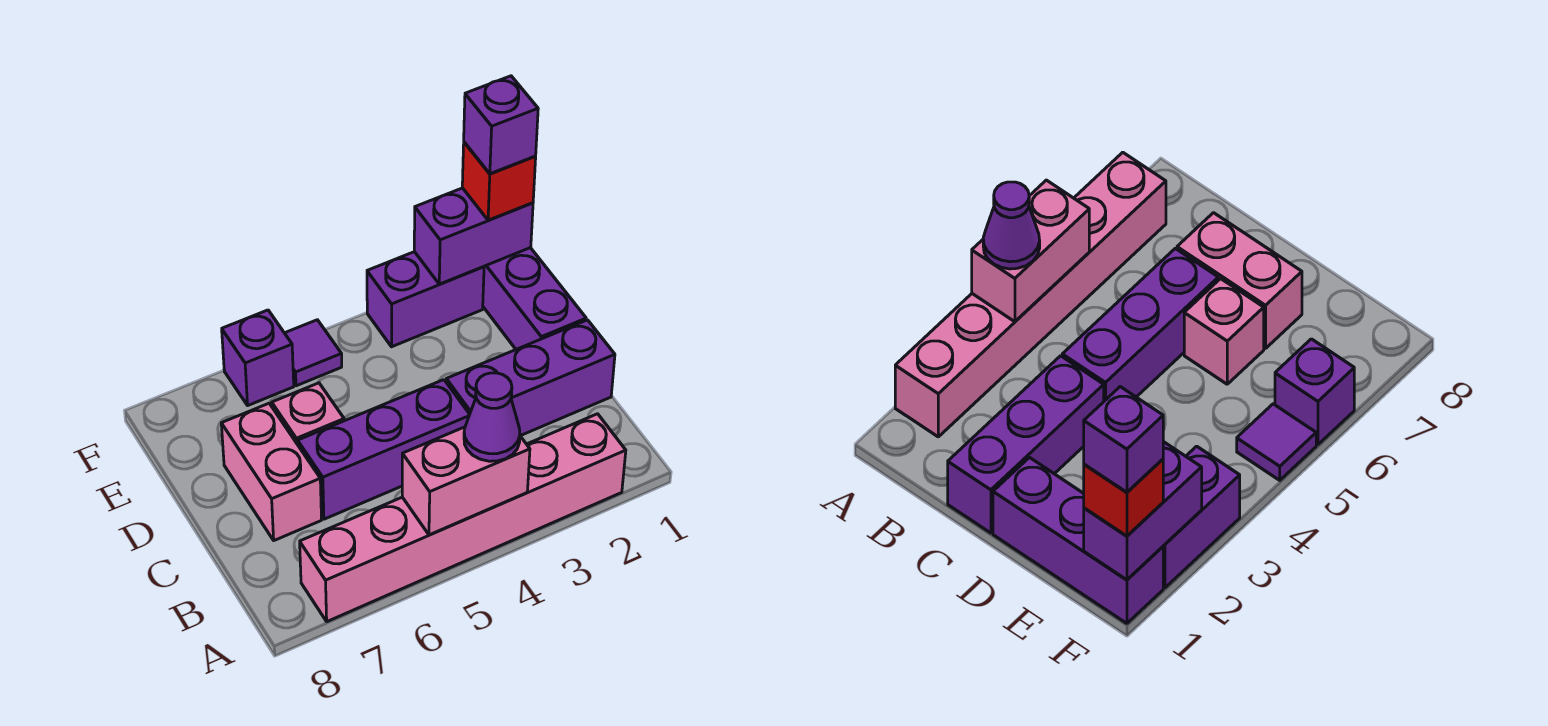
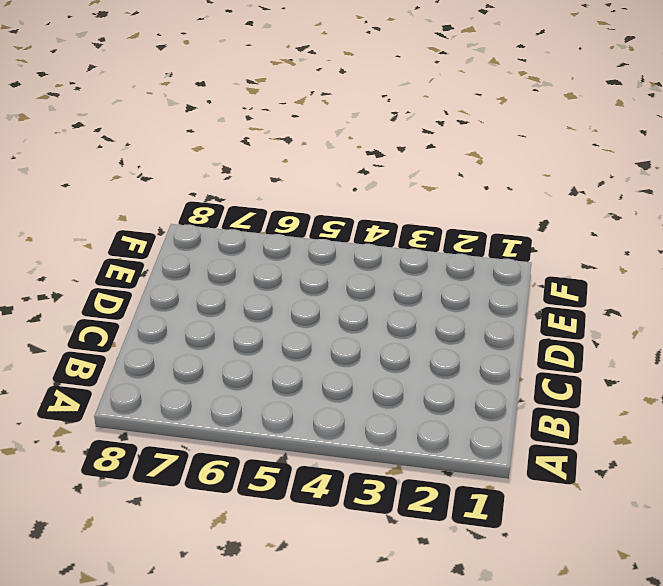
none -> pink brick A2:A7 level 1
none -> purple brick C1:C3 level 1
none -> purple brick C4:C6 level 1

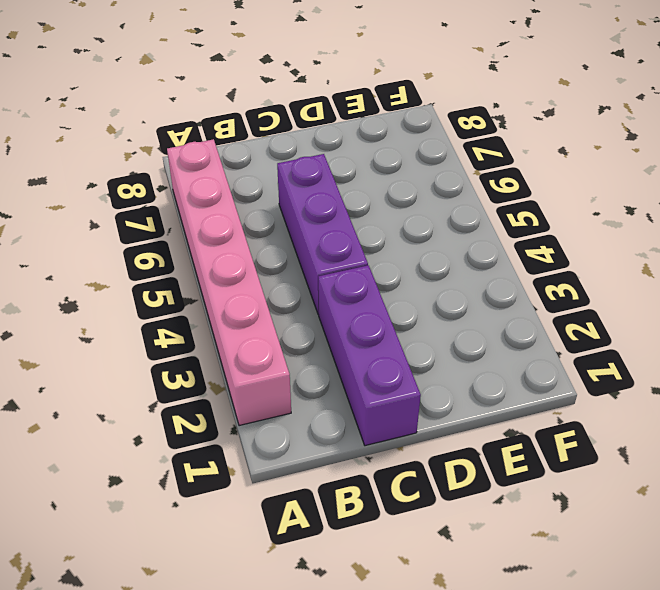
none -> pink brick C7:D7 level 1
none -> purple brick D1:F1 level 1
none -> pink brick D6 level 1

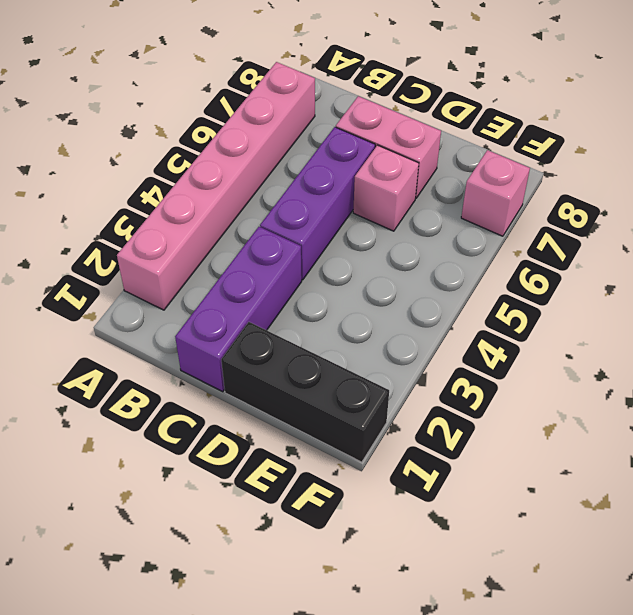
black brick D1:F1 level 1 -> purple brick D1:F1 level 1
pink brick F7 level 1 -> none
none -> purple brick F2:F3 level 1
none -> purple tile F5 level 1
none -> purple brick F6 level 1

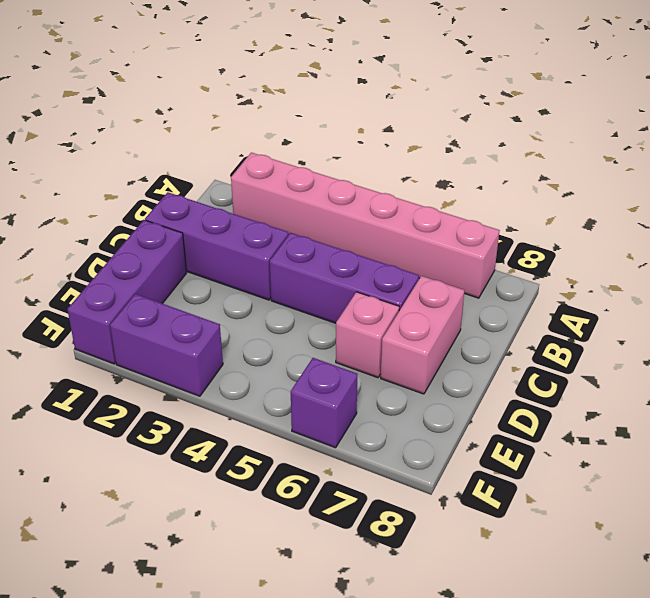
none -> purple tile F5 level 1
none -> pink brick A4:A5 level 2
none -> purple brick F1:F2 level 2

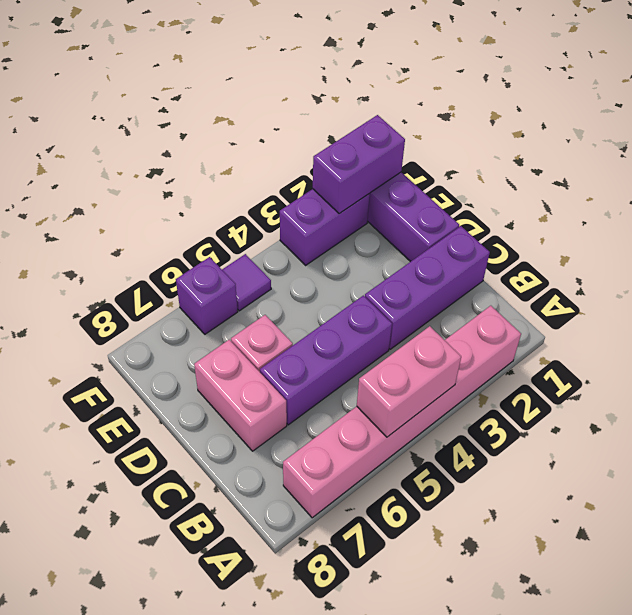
none -> purple cone A4 level 3
none -> red brick F1 level 3
none -> purple brick F1 level 4

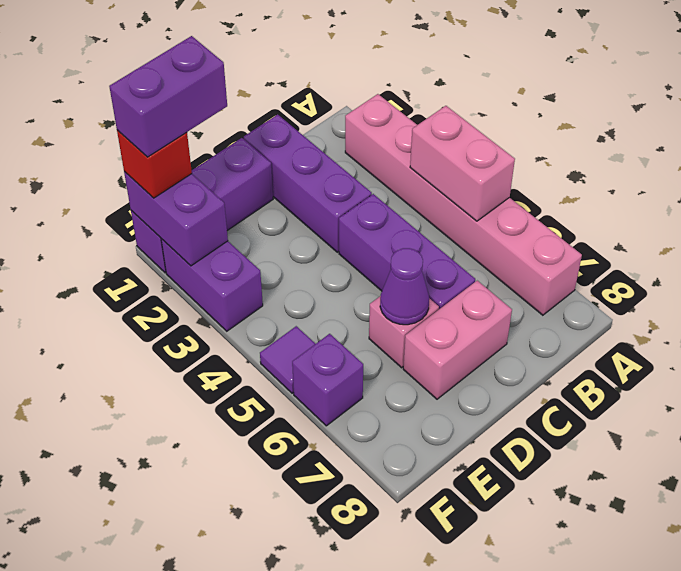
purple cone D6 level 2 -> purple cone A4 level 3
purple brick E1:F1 level 4 -> purple brick F1 level 4

